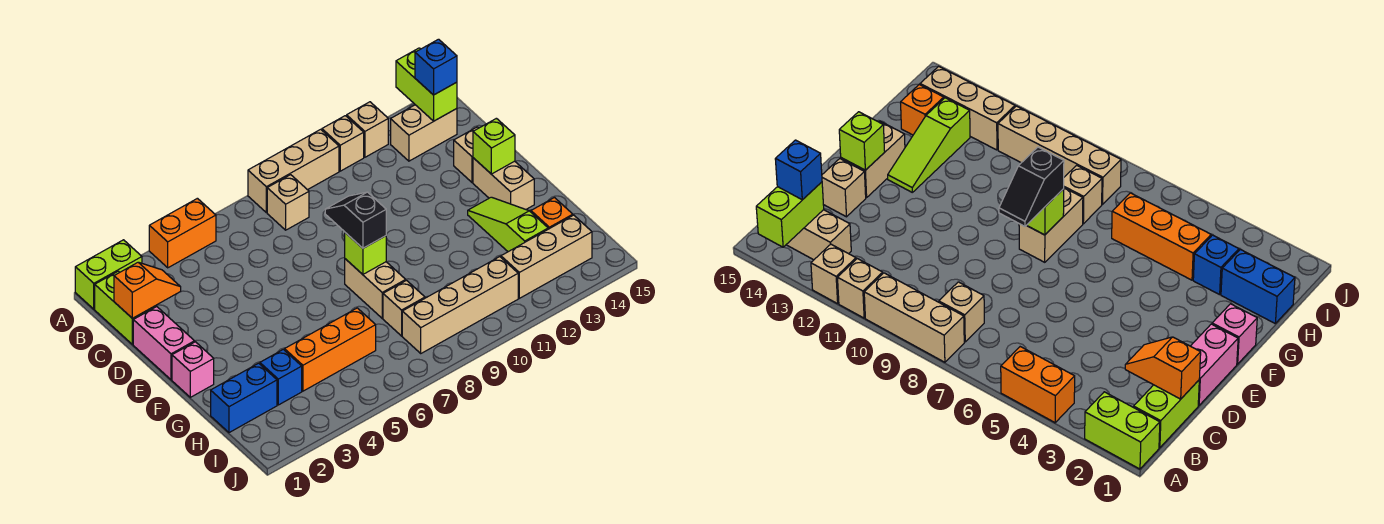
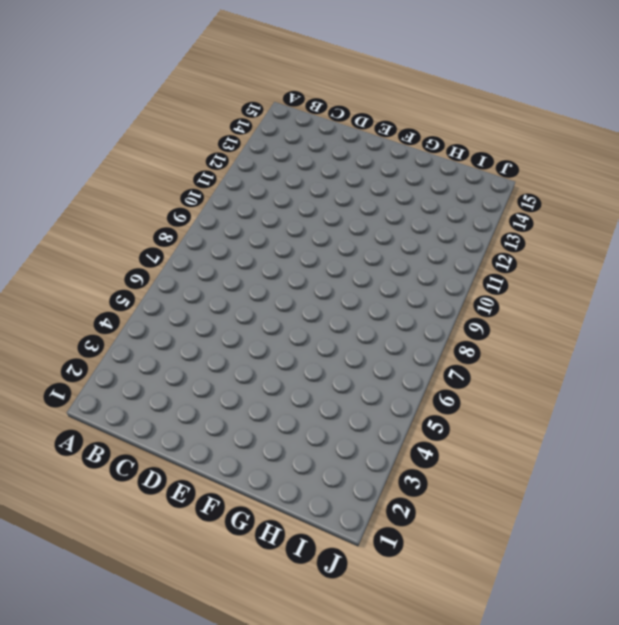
none -> lime brick A1:A2 level 1
none -> orange brick A4:A5 level 1
none -> tan brick A8:A10 level 1

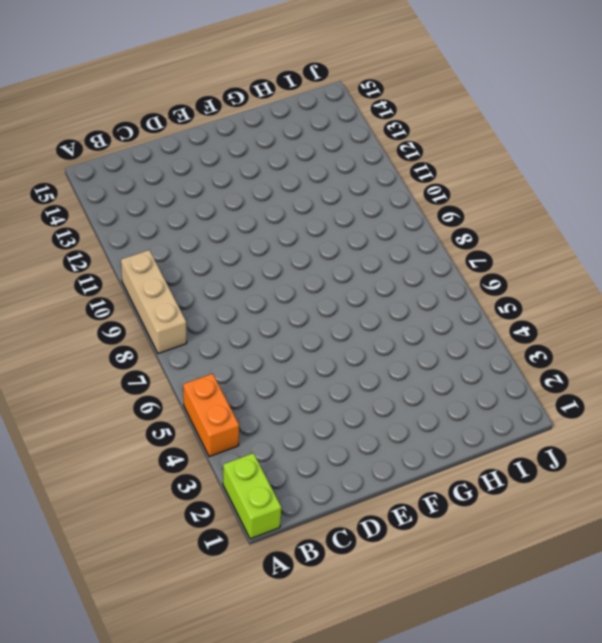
none -> tan brick A11 level 1
none -> tan brick A12 level 1
none -> lime brick B1:C1 level 1

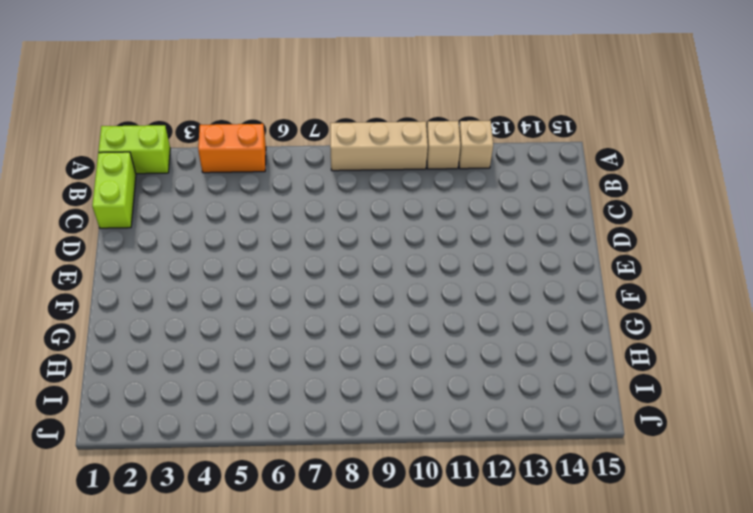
none -> tan brick B8 level 1
none -> tan brick B13:B14 level 1
none -> pink brick D1:E1 level 1

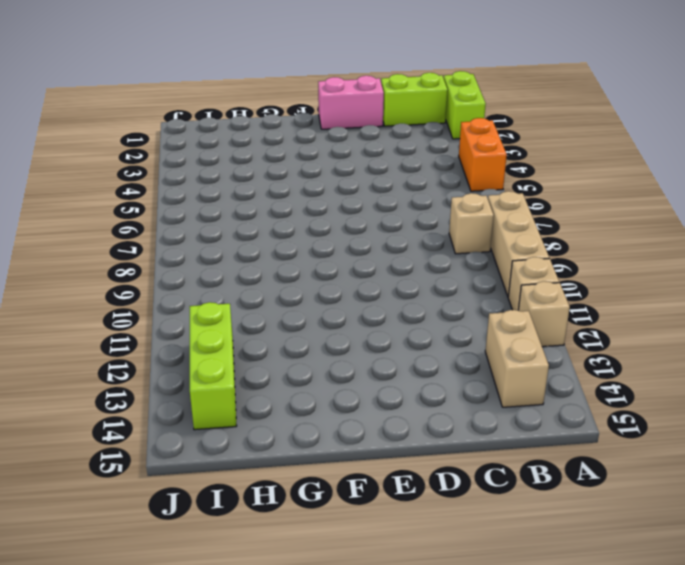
lime brick I12:I14 level 1 -> tan brick I12:I14 level 1
none -> tan brick D14 level 1
none -> tan brick E14:F14 level 1
none -> pink brick F1 level 1

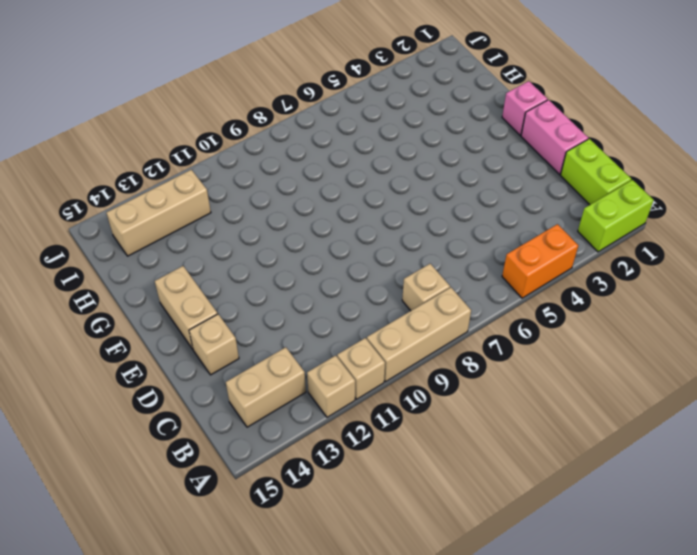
none -> tan brick F8:G8 level 1
none -> lime slope F13:H13 level 1 top H
none -> blue brick H1:H2 level 1

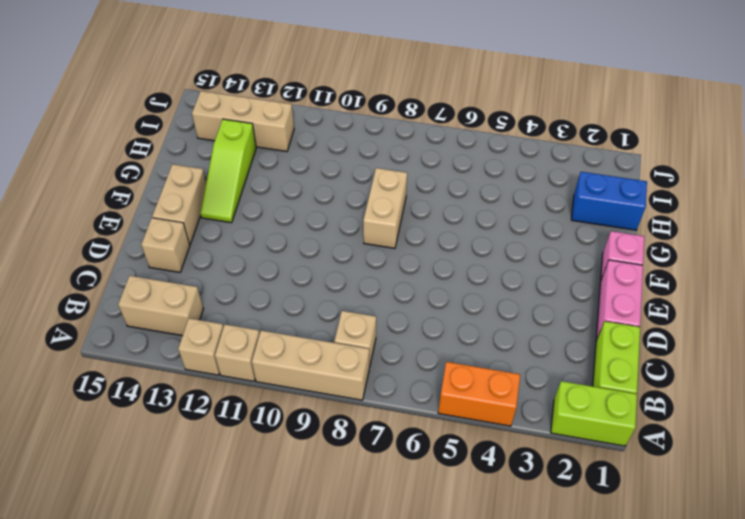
none -> blue brick H3 level 1
none -> orange brick H4:H6 level 1
none -> tan brick H8 level 1

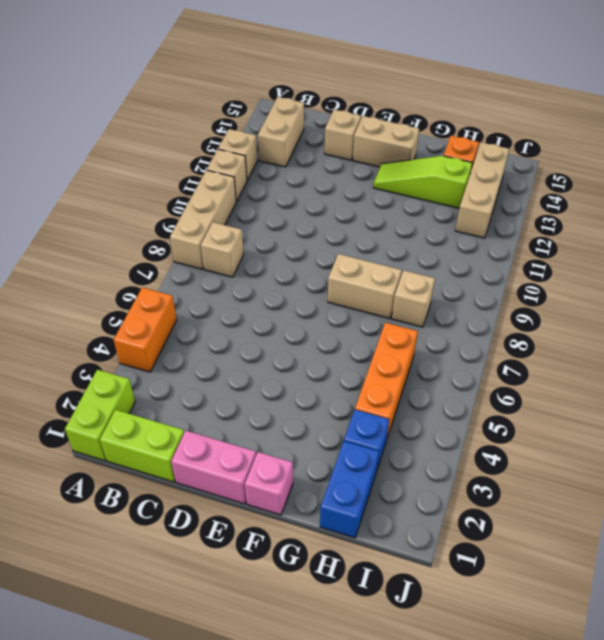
none -> tan brick I8:I11 level 1
none -> lime brick A14:B14 level 2
none -> orange slope C1:C2 level 2 top 1

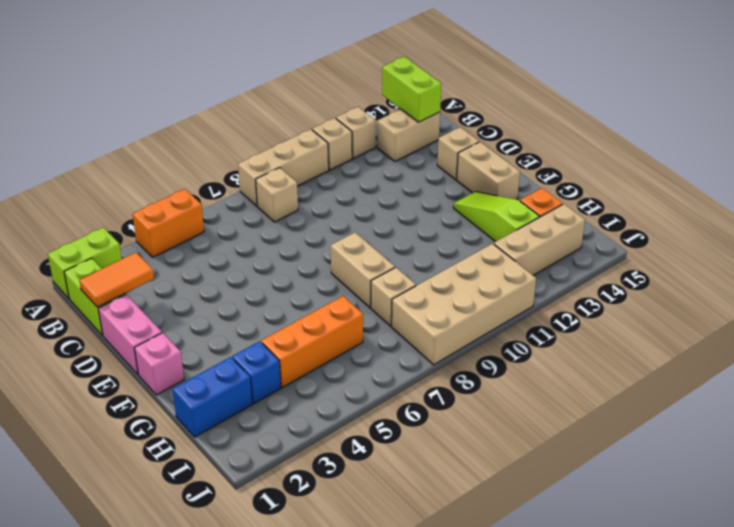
orange tile C1:C2 level 2 -> orange slope C1:C2 level 2 top 1
tan brick I8:J11 level 1 -> tan brick I8:I11 level 1
none -> lime brick E14 level 2
none -> lime brick F8 level 2
none -> blue brick B14 level 3

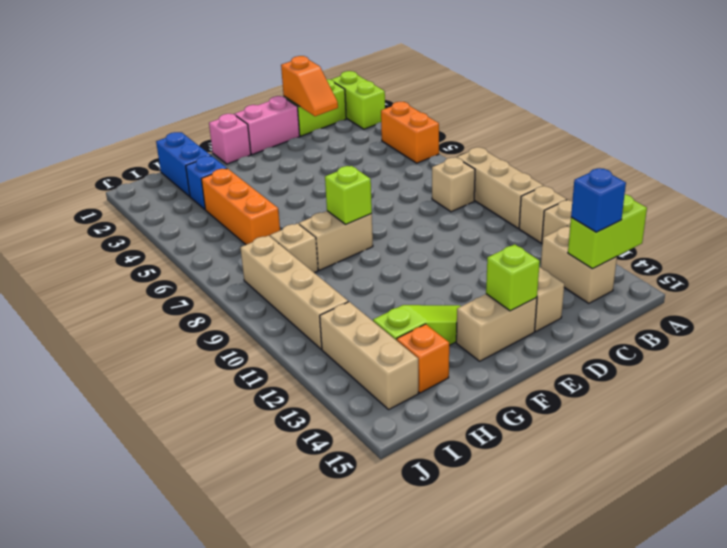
none -> black slope E8:F8 level 3 top F

